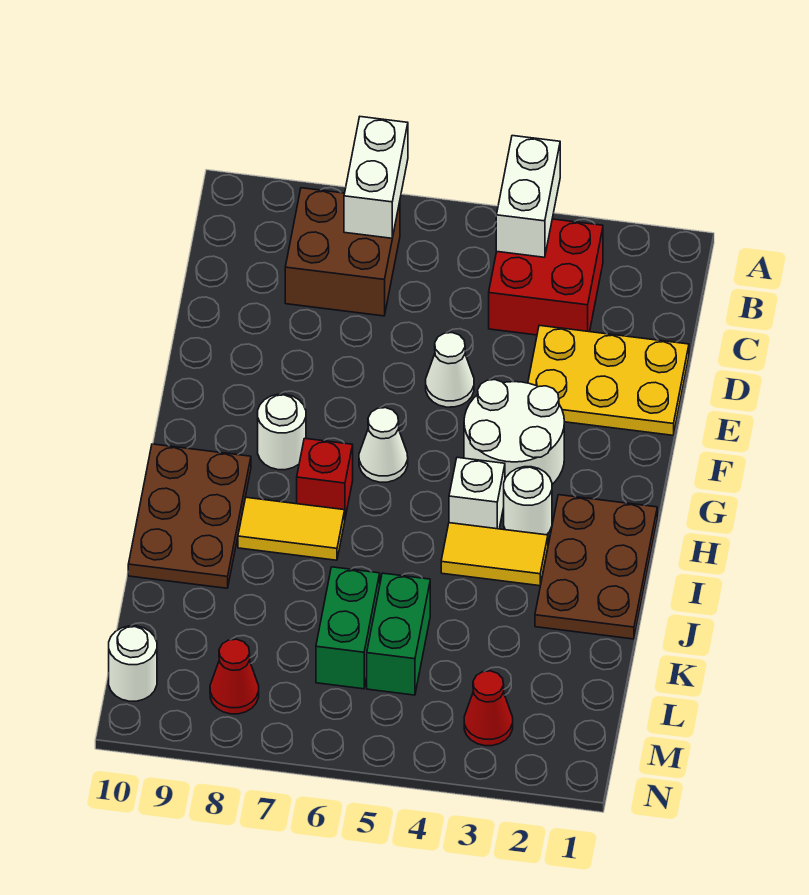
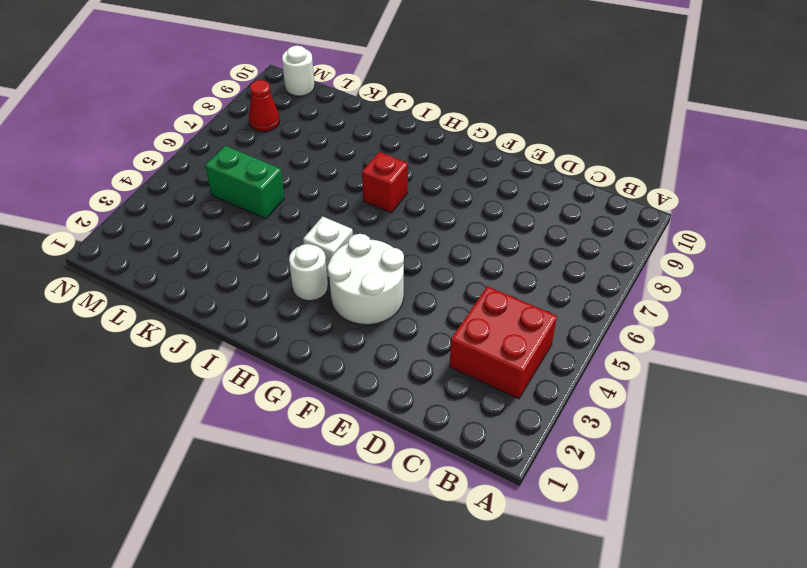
none -> brown brick B7:C8 level 1
none -> yellow plate D1:E3 level 1
none -> white cone E5 level 1

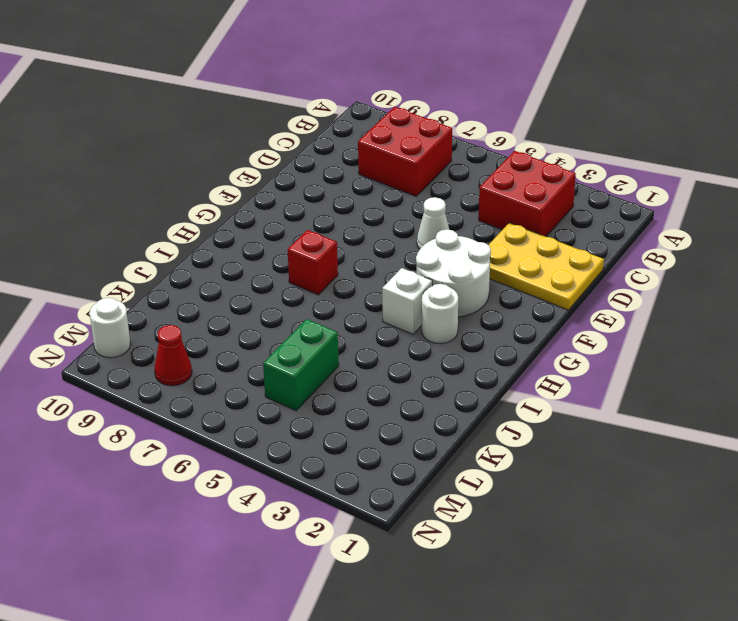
red brick B7:C8 level 1 -> brown brick B7:C8 level 1
none -> white cone G6 level 1
none -> white round brick G8 level 1
none -> brown plate H1:J2 level 1

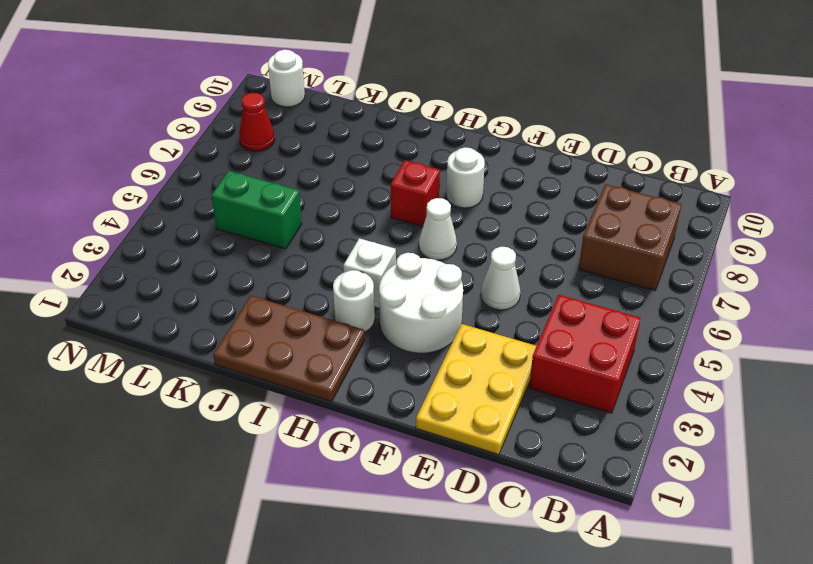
none -> brown plate H9:J10 level 1
none -> yellow tile I3:I4 level 1
none -> yellow tile I7:I8 level 1

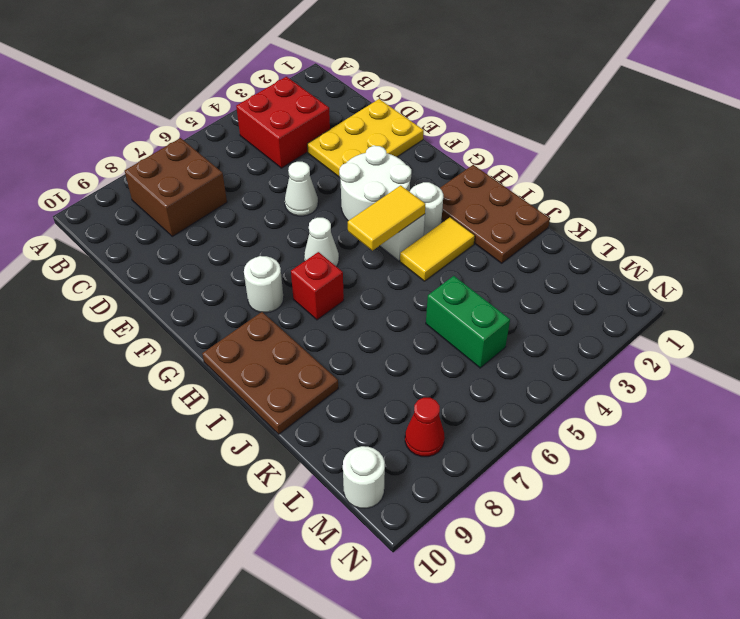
yellow tile H4:H5 level 2 -> yellow tile I7:I8 level 1
none -> green brick K6:L6 level 1
none -> red cone M3 level 1
none -> white brick A4:B4 level 2

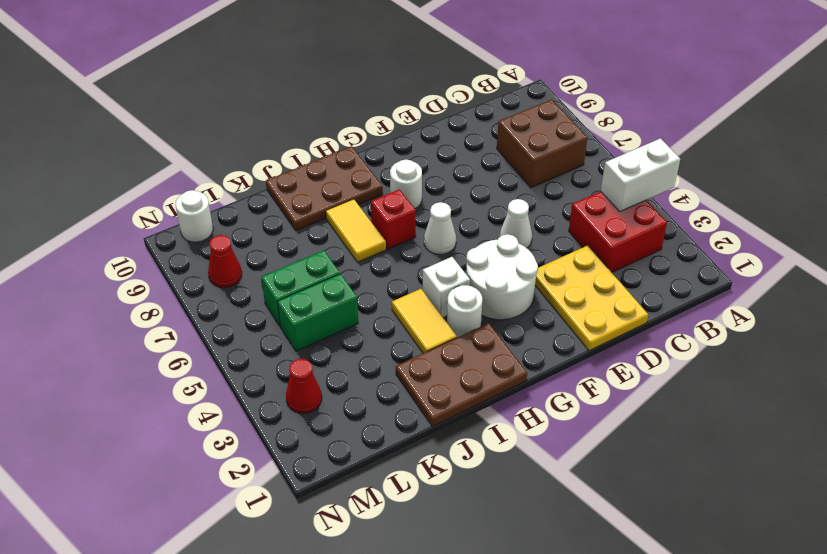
none -> white brick A7:B7 level 2

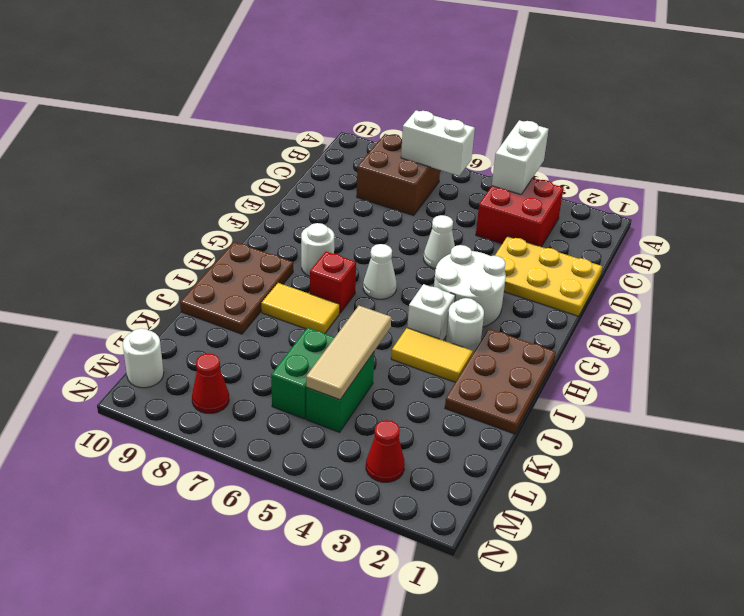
white brick B6:B7 level 2 -> white brick A7:B7 level 2
tan tile J5:L5 level 2 -> none

